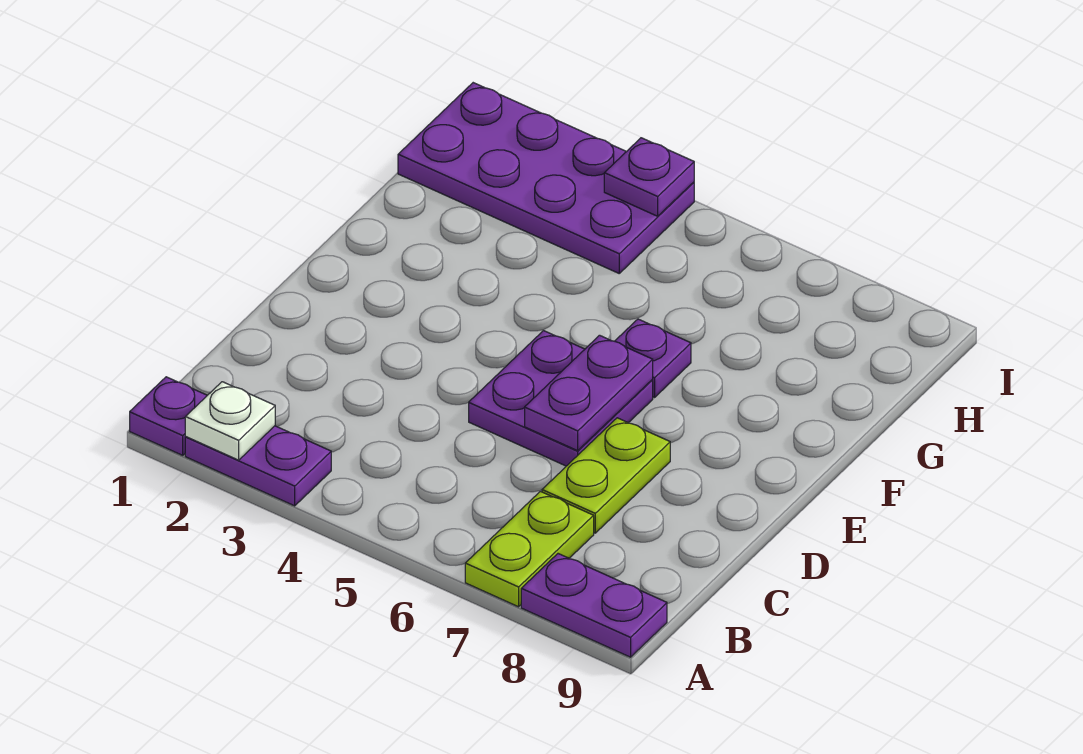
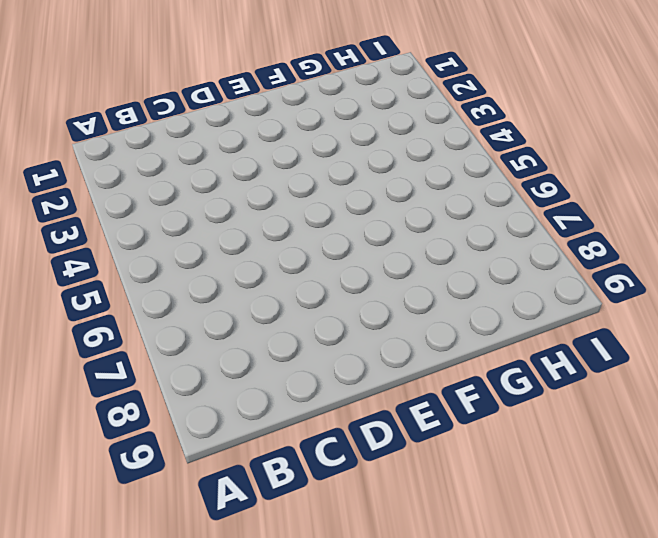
none -> purple plate A1 level 1
none -> purple plate A2:A3 level 1

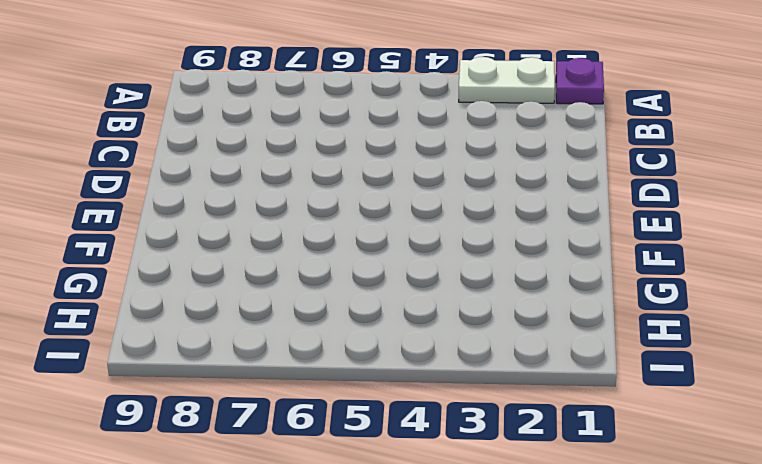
white plate A2:A3 level 1 -> purple plate A2:A3 level 1
none -> lime plate A7:B7 level 1
none -> purple plate A8:A9 level 1

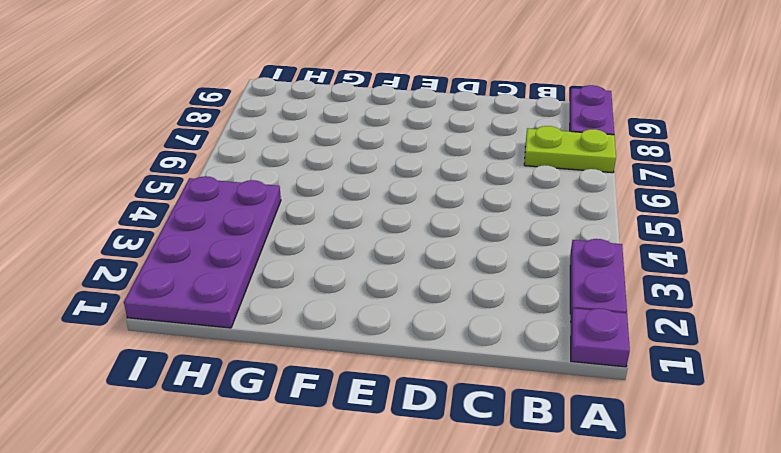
none -> lime plate C7:D7 level 1
none -> purple plate D5:E6 level 1

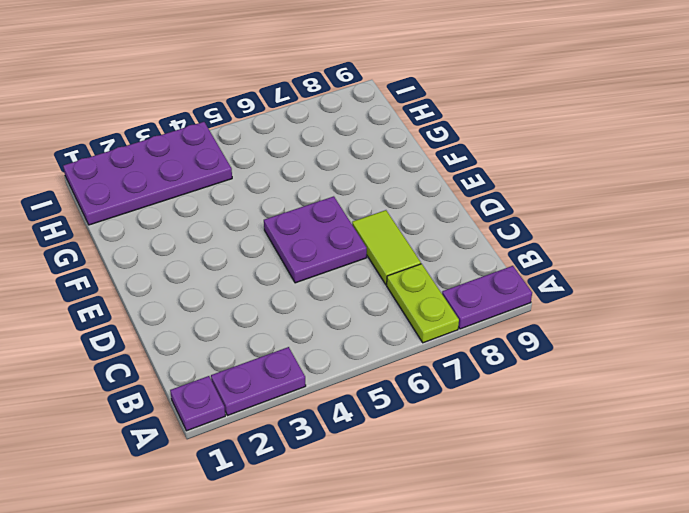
lime tile C7:D7 level 1 -> lime plate C7:D7 level 1
none -> purple plate F6 level 1
none -> white plate A2 level 2

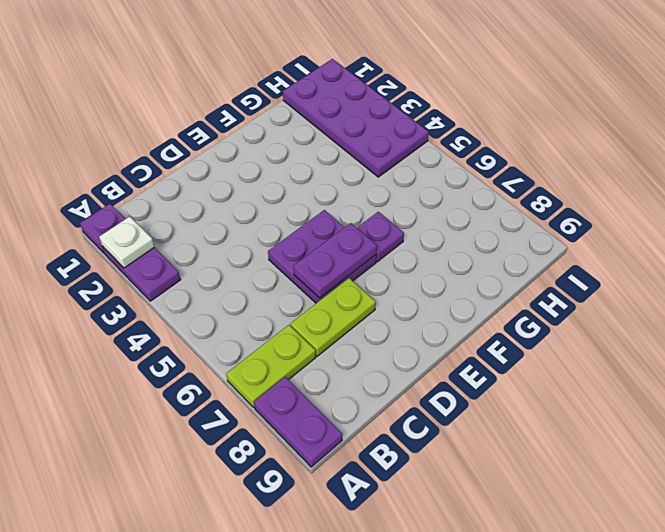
none -> purple plate I4 level 2

